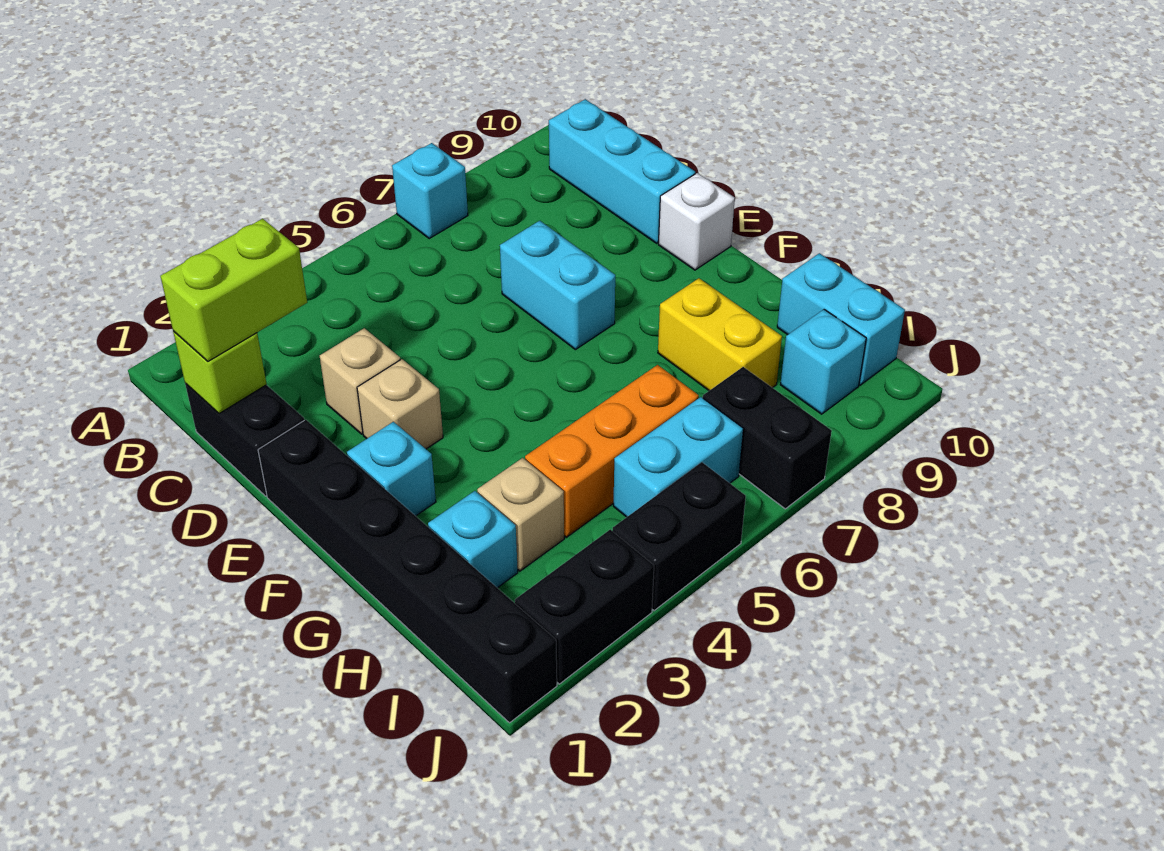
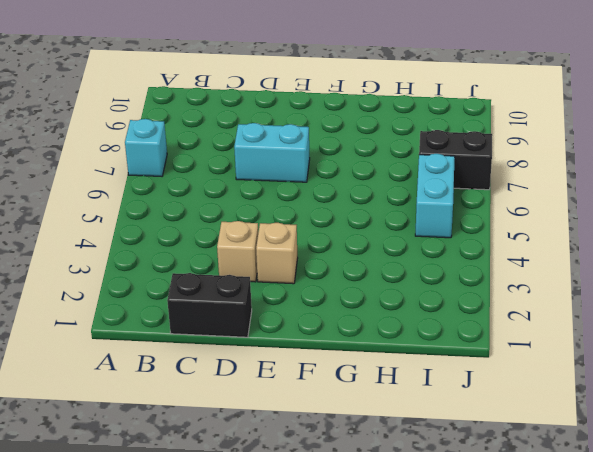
none -> cyan brick B10:D10 level 1
none -> black brick E1:J1 level 1
none -> white brick E10 level 1

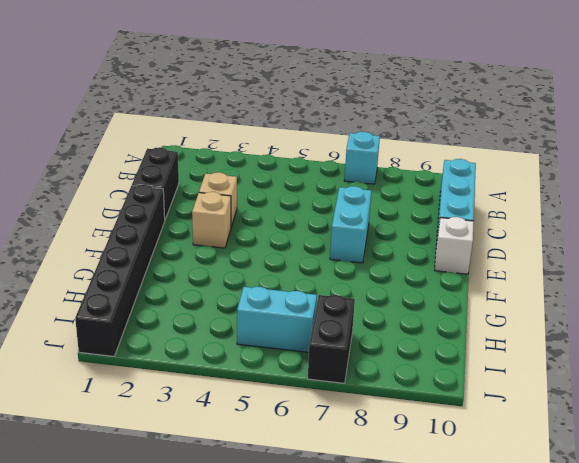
none -> cyan brick F2 level 1
none -> yellow brick G8:H8 level 1
none -> cyan brick H2 level 1

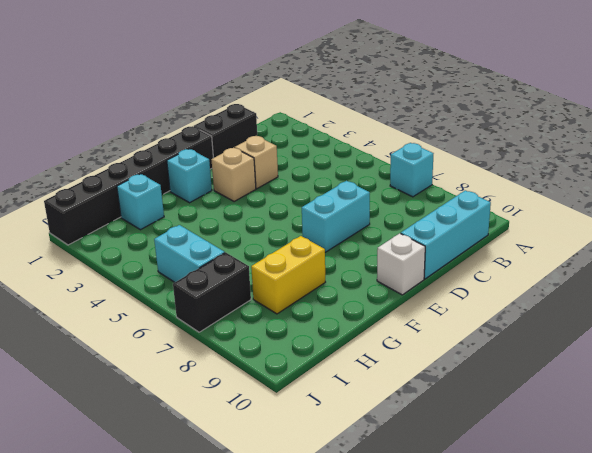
none -> tan brick H3 level 1
none -> orange brick H4:H6 level 1
none -> cyan brick H10:I10 level 1

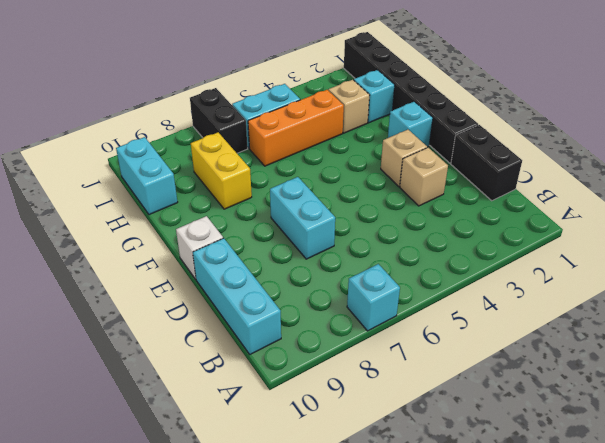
none -> cyan brick I9 level 1
none -> black brick J2:J3 level 1
none -> black brick J4:J5 level 1

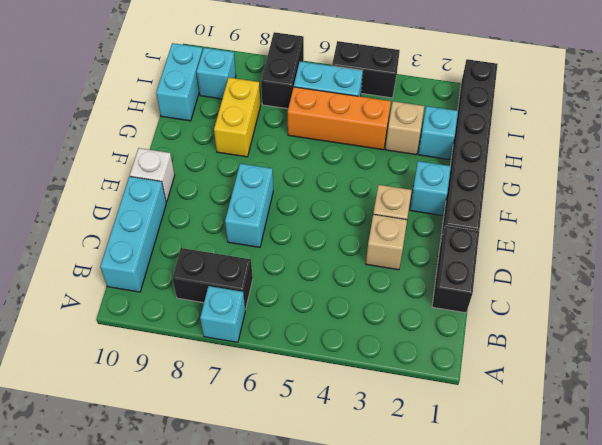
black brick B7:B8 level 1 -> black brick J2:J3 level 1
none -> lime brick C1 level 2
none -> lime brick C1:C2 level 3

